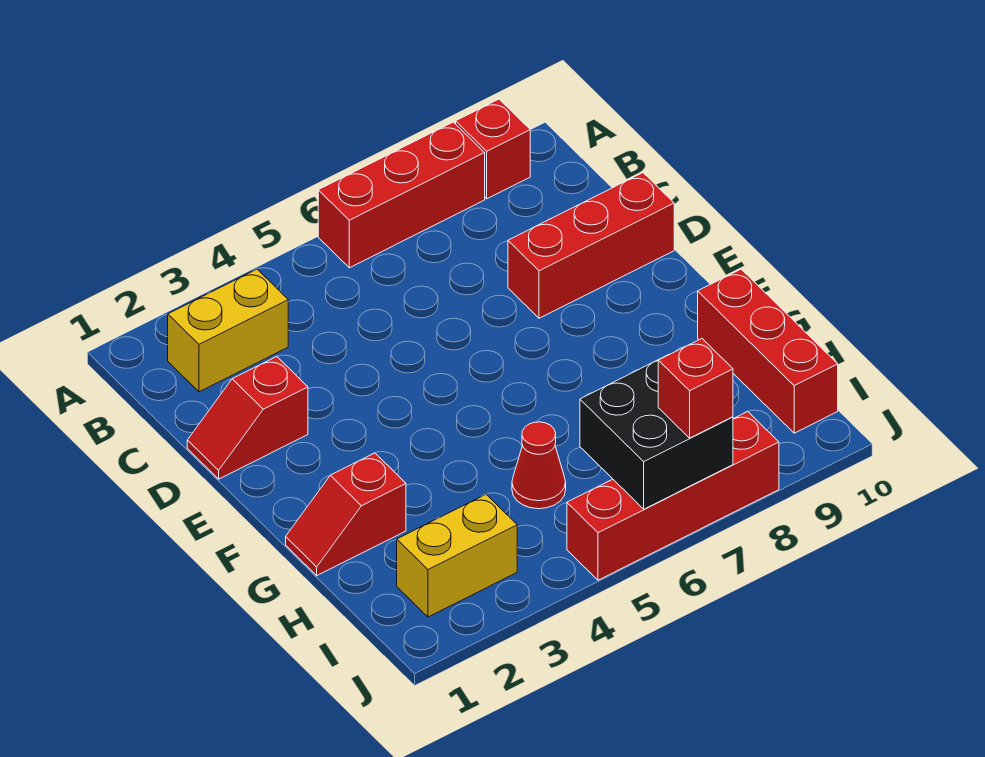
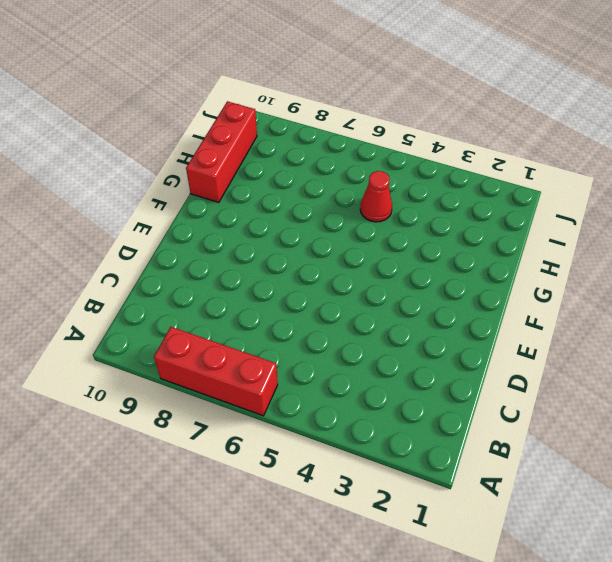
none -> red brick A9 level 1
none -> yellow brick B2:B3 level 1
none -> red slope D1:D2 level 1 top 2

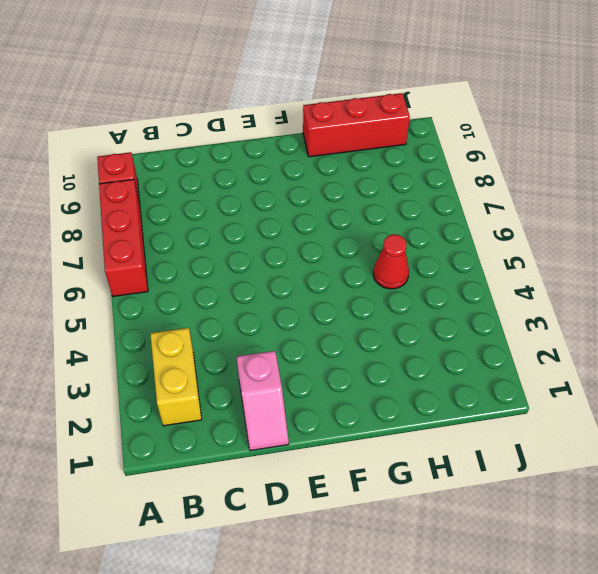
pink slope D1:D2 level 1 top 2 -> red slope D1:D2 level 1 top 2
none -> red brick D8:D10 level 1
none -> red slope G1:G2 level 1 top 2
none -> yellow brick I2:I3 level 1

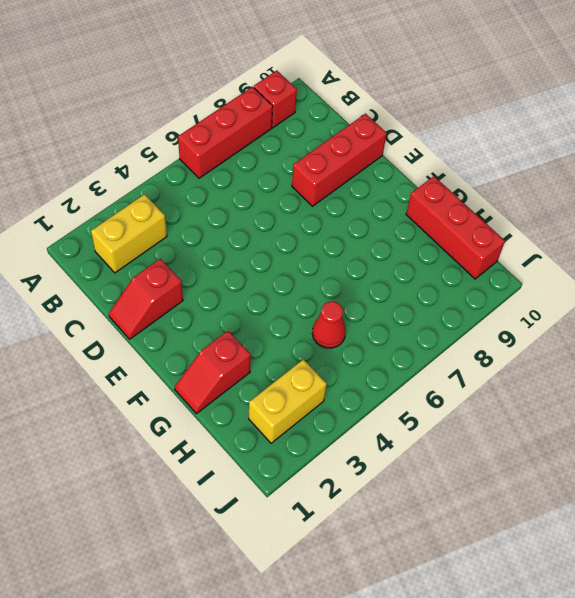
none -> red brick J5:J8 level 1
none -> black brick I6:J7 level 2
none -> red brick J7 level 3

